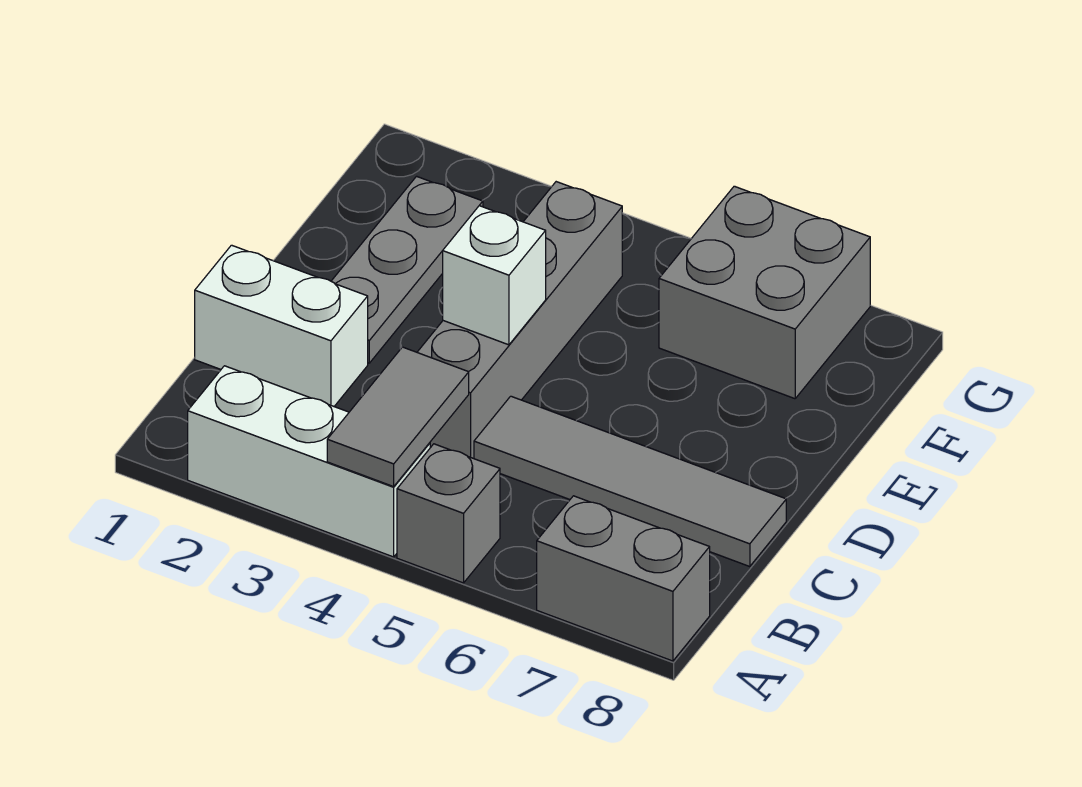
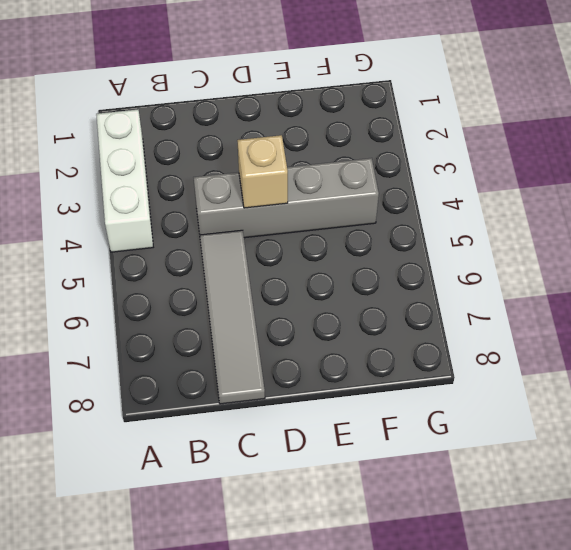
tan brick D4 level 2 -> white brick D4 level 2
none -> grey brick A5 level 1
none -> grey brick A7:A8 level 1

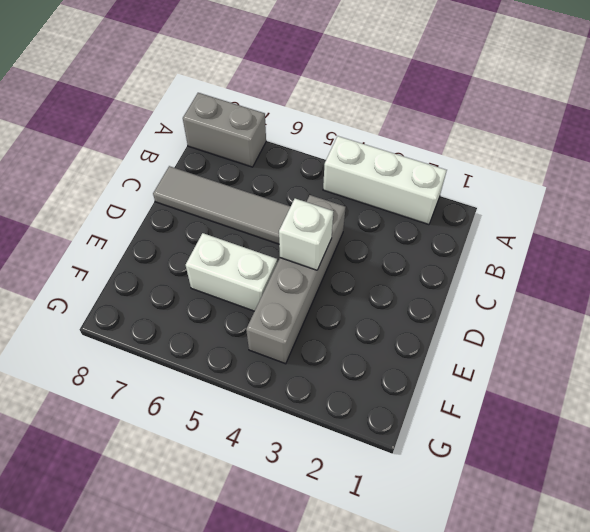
white brick E5:E6 level 1 -> white brick C1:C2 level 1
none -> grey brick A5 level 1
none -> grey plate D2:F2 level 1

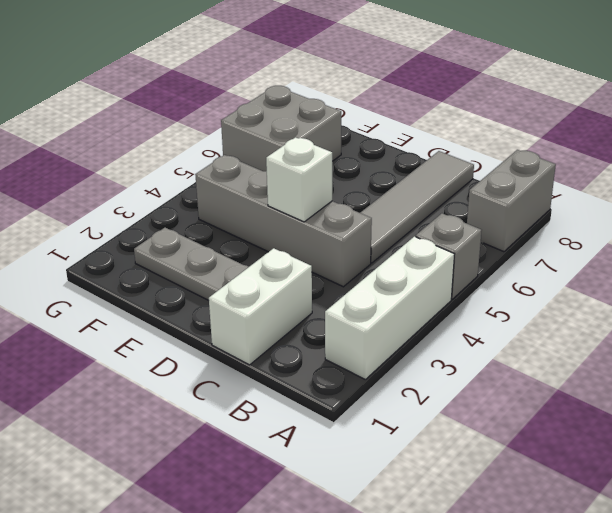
none -> grey tile A4:B4 level 2

